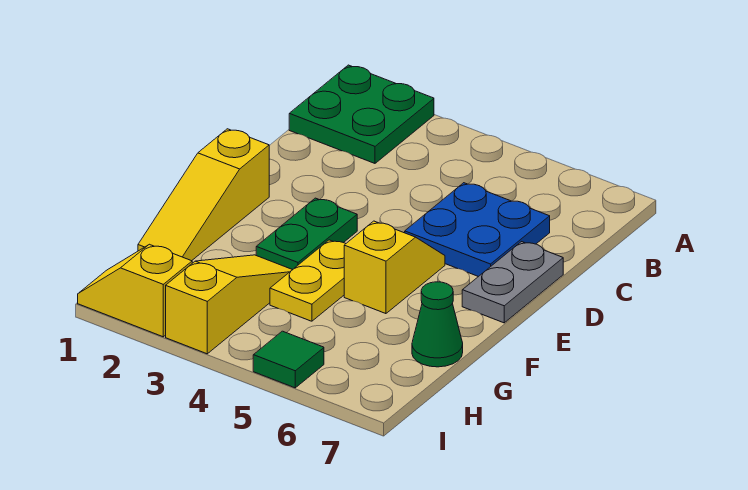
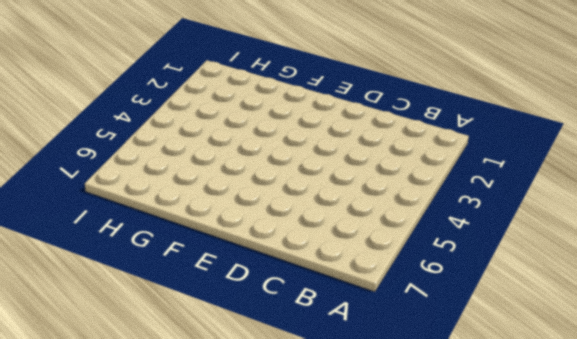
none -> green plate A1:B2 level 1
none -> blue plate C5:D6 level 1

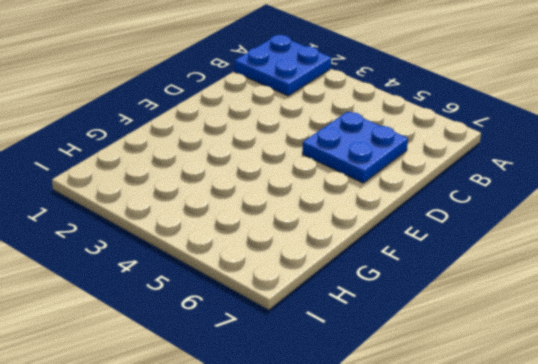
blue plate A1:B2 level 1 -> green plate A1:B2 level 1
none -> grey plate D7:E7 level 1
none -> yellow slope E1:G1 level 1 top E

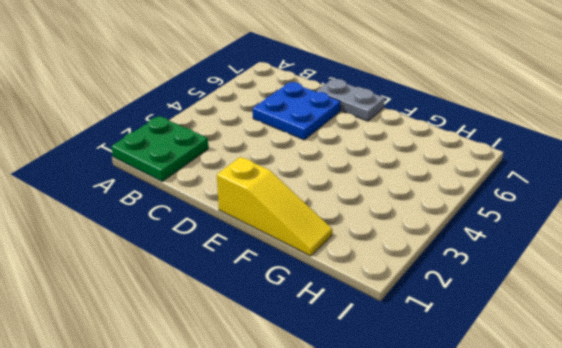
none -> green plate E3:F3 level 1
none -> yellow slope E5:F5 level 1 top F

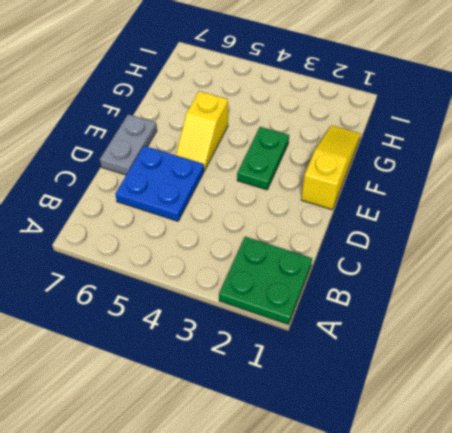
none -> yellow plate F4:G4 level 1
none -> yellow slope G3:I3 level 1 top I

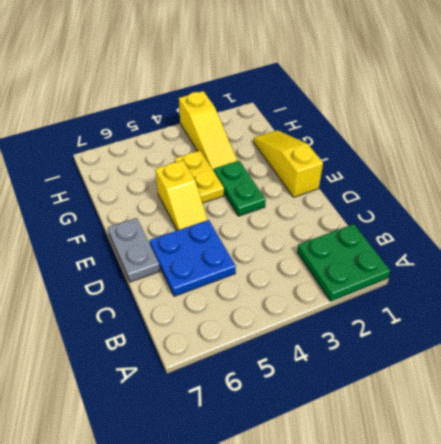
none -> green cone G7 level 1
none -> yellow slope I1:I2 level 1 top 2

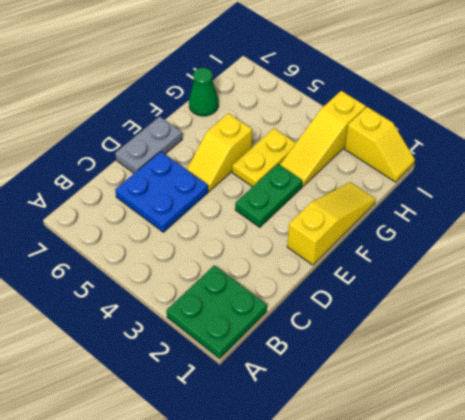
none -> green tile I5 level 1

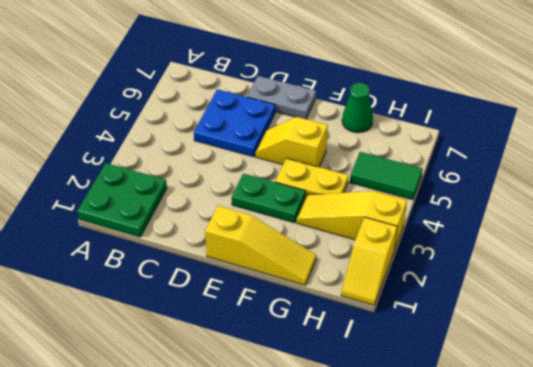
green tile H5:I5 level 1 -> green tile I5 level 1

